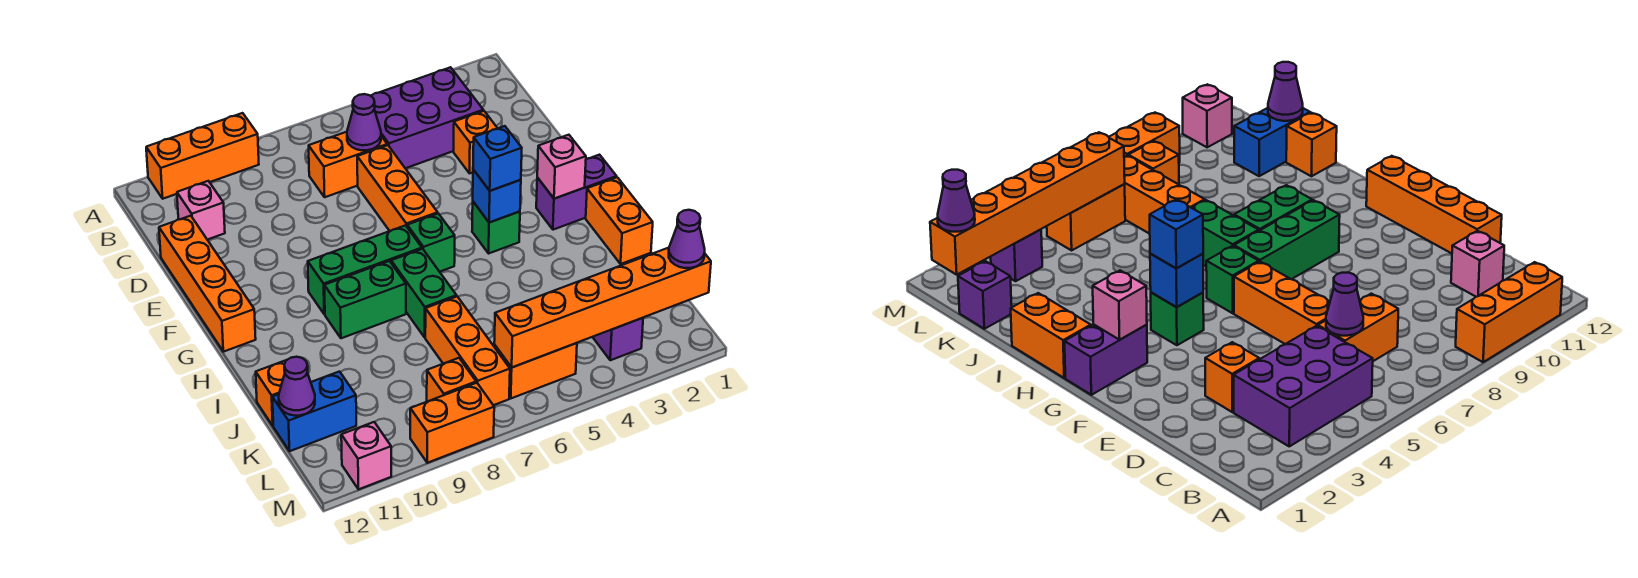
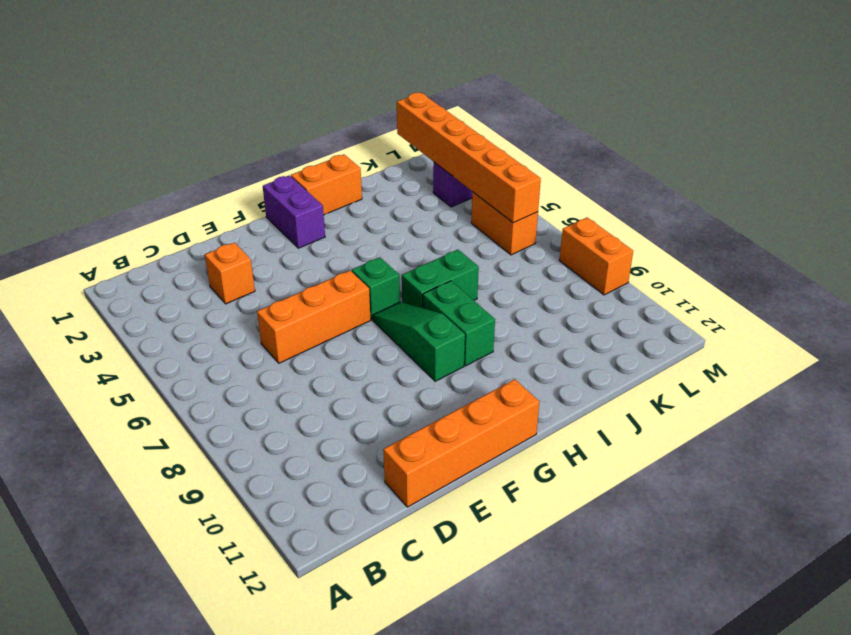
green slope G7:G9 level 1 top 9 -> green brick G7:G9 level 1
none -> orange brick A9:A11 level 1
none -> purple brick B3:C5 level 1
none -> orange brick C6:C7 level 1
none -> pink brick C11 level 1

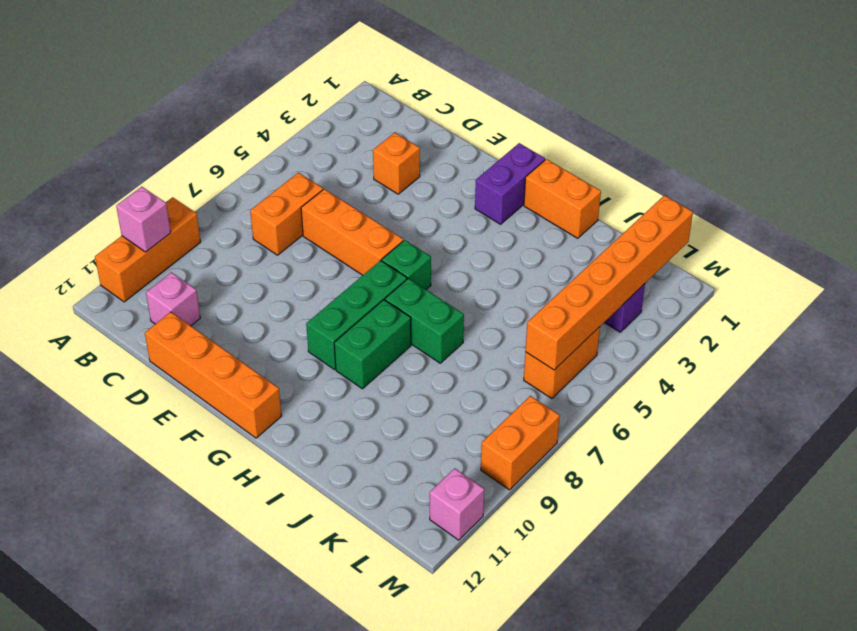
pink brick A10 level 2 -> pink brick G2 level 2
none -> purple brick B3:C5 level 1
none -> green brick G4 level 1
none -> orange brick J7:L7 level 1
none -> orange brick J12 level 1

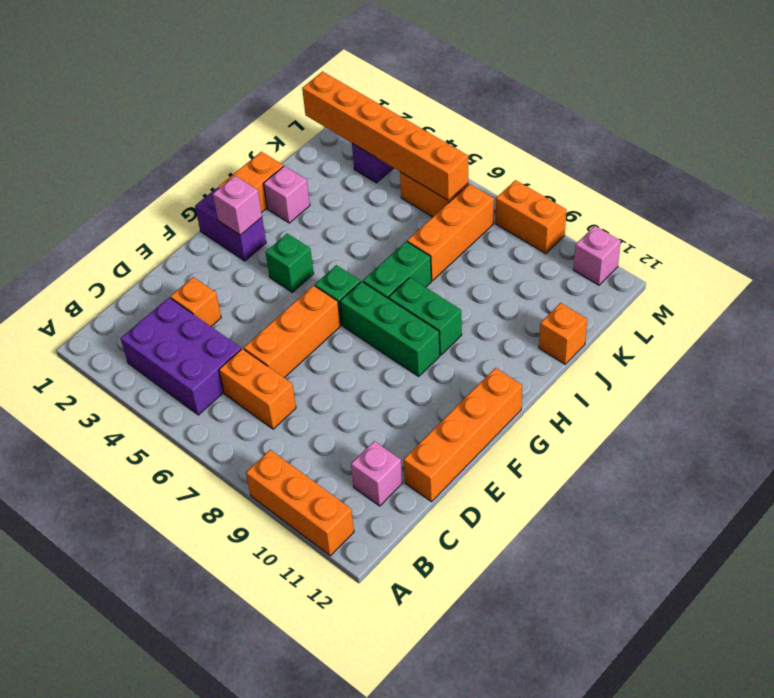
pink brick I2 level 1 -> none
none -> purple brick K1 level 1
none -> blue brick K11:K12 level 1
none -> orange brick L8 level 1
none -> purple cone C6 level 2

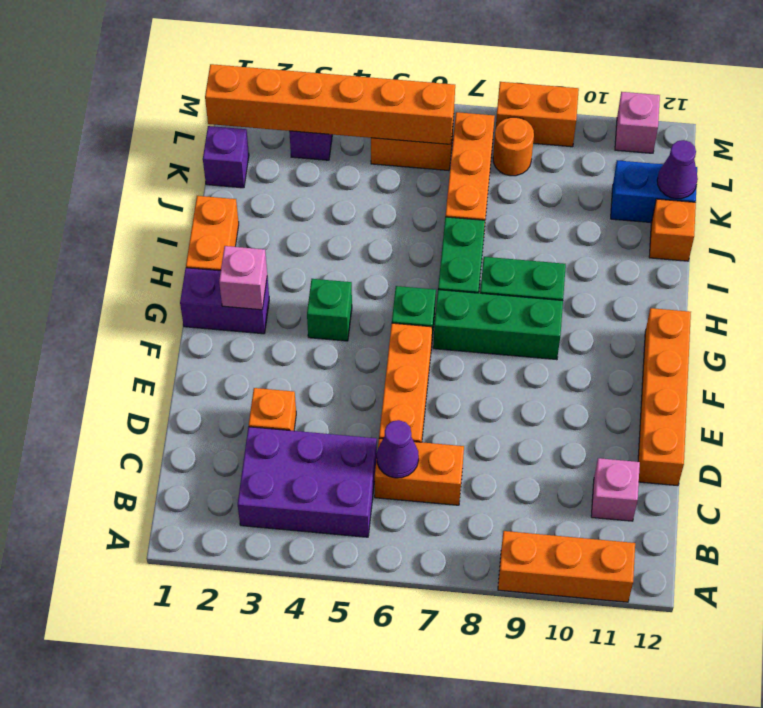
orange round brick L8 level 1 -> orange brick L8 level 1
none -> blue brick G4 level 2
none -> blue brick G4 level 3
none -> purple cone L1 level 3

